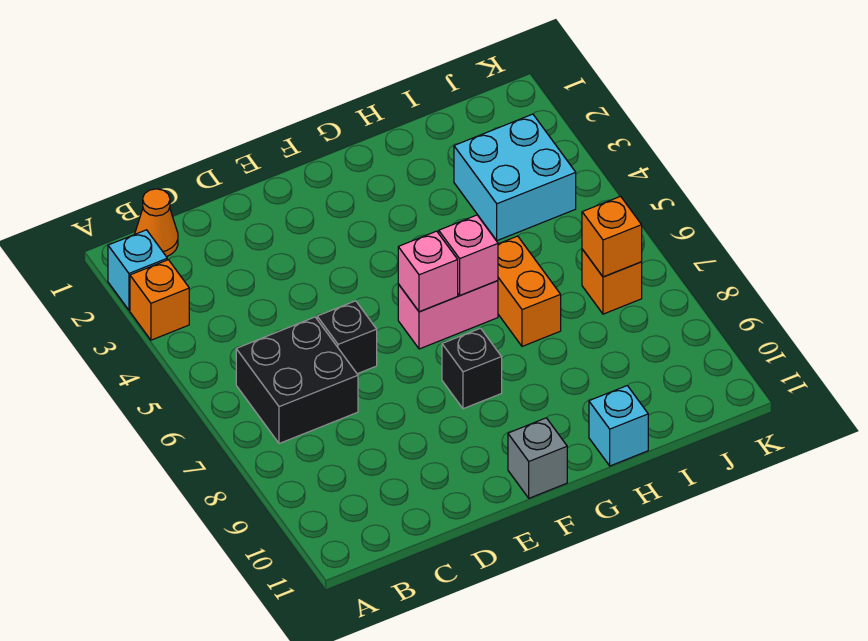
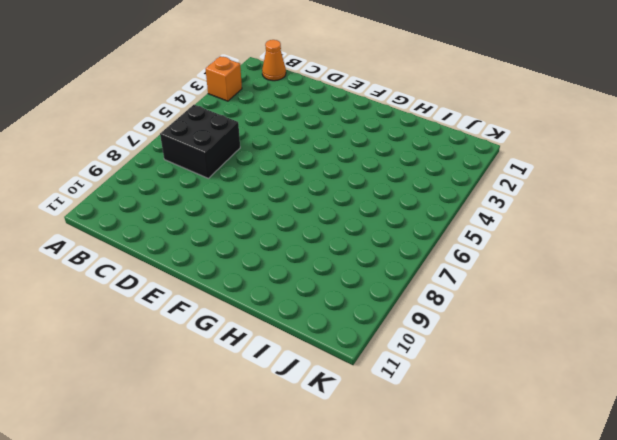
none -> cyan brick A2 level 1
none -> black brick D6 level 1
none -> pink brick F6:G6 level 1

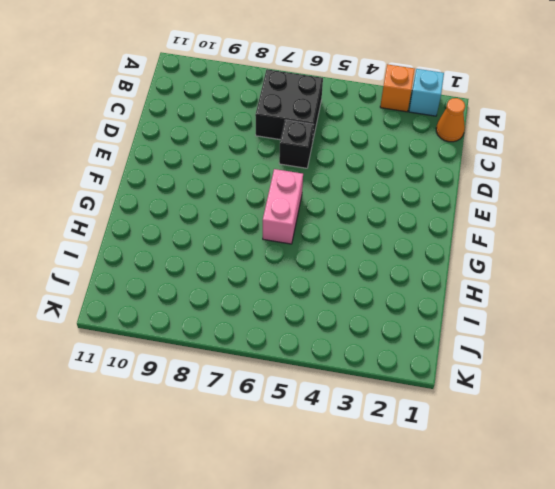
none -> black brick F8 level 1
none -> grey brick F11 level 1
none -> orange brick H6:H7 level 1

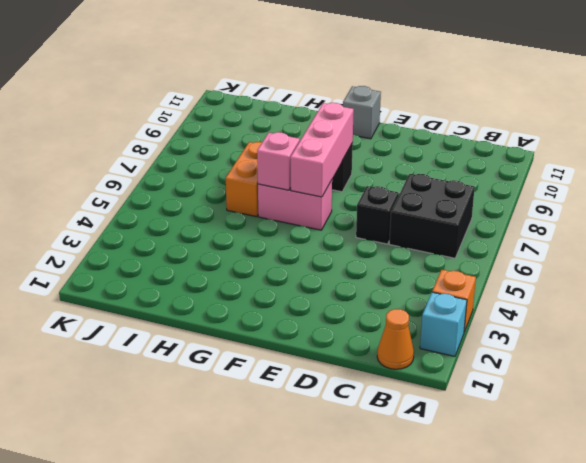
pink brick F6:F8 level 2 -> pink brick F6 level 2
none -> cyan brick H11 level 1
none -> cyan brick I3:J4 level 1
none -> orange brick J7 level 1

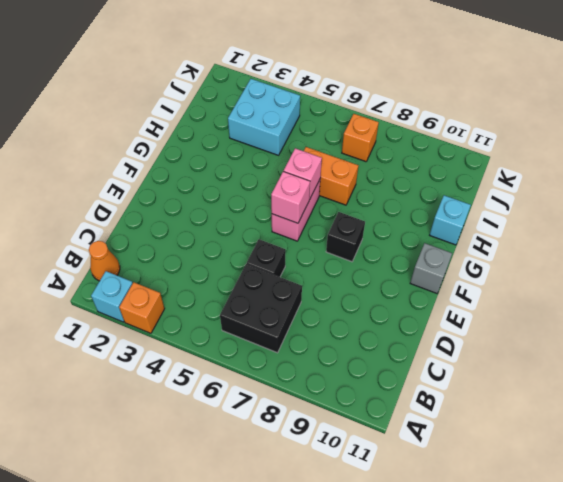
none -> orange brick J7 level 2

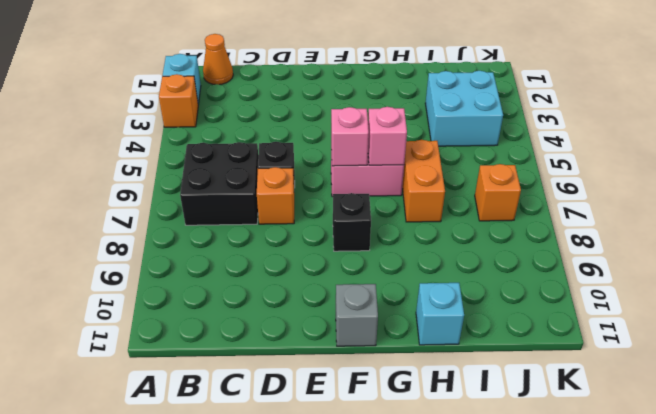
orange brick D7 level 1 -> orange brick J7 level 2

